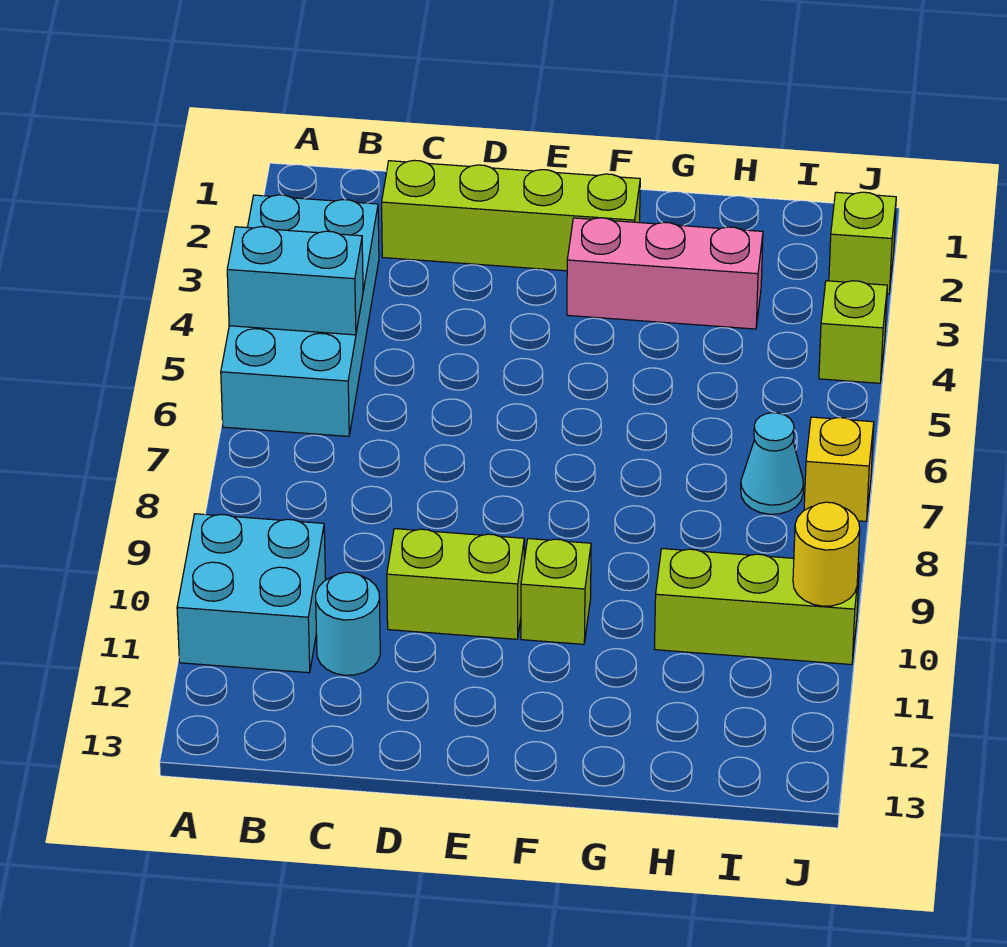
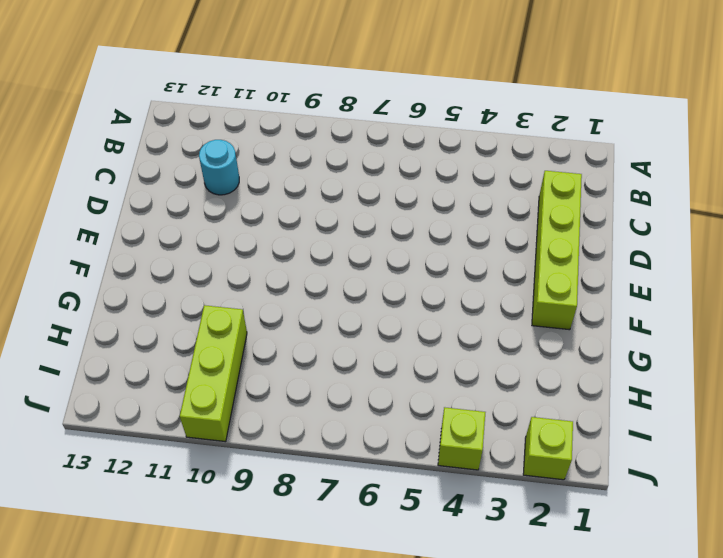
none -> cyan brick A3:B6 level 1
none -> cyan brick A10:B11 level 1
none -> lime brick D10:E10 level 1

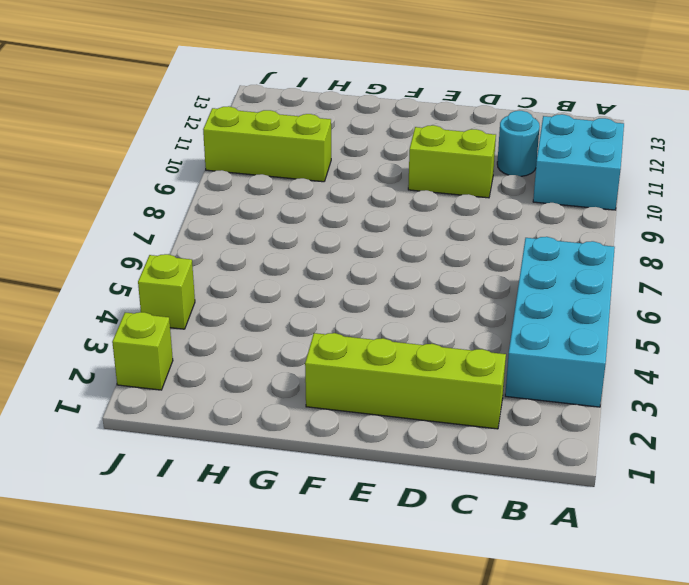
none -> pink brick F3:H3 level 1
none -> lime brick F10 level 1
none -> cyan cone I7 level 1

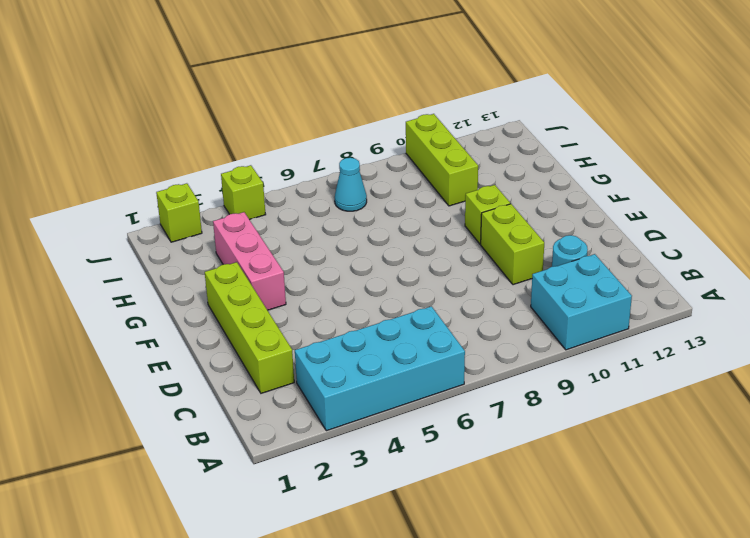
none -> yellow brick J7 level 1
none -> cyan brick A5:B5 level 2
none -> yellow round brick J10 level 2

